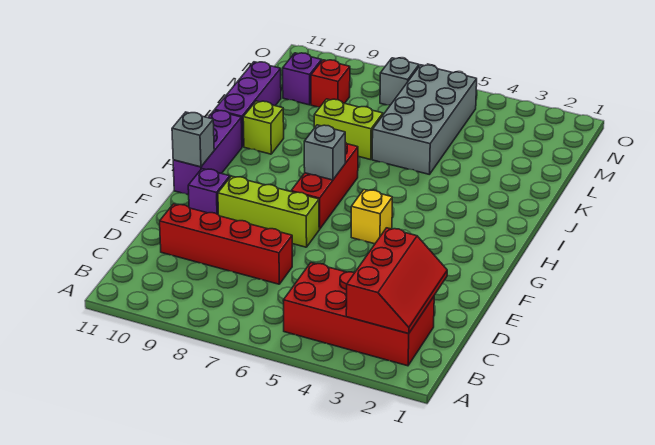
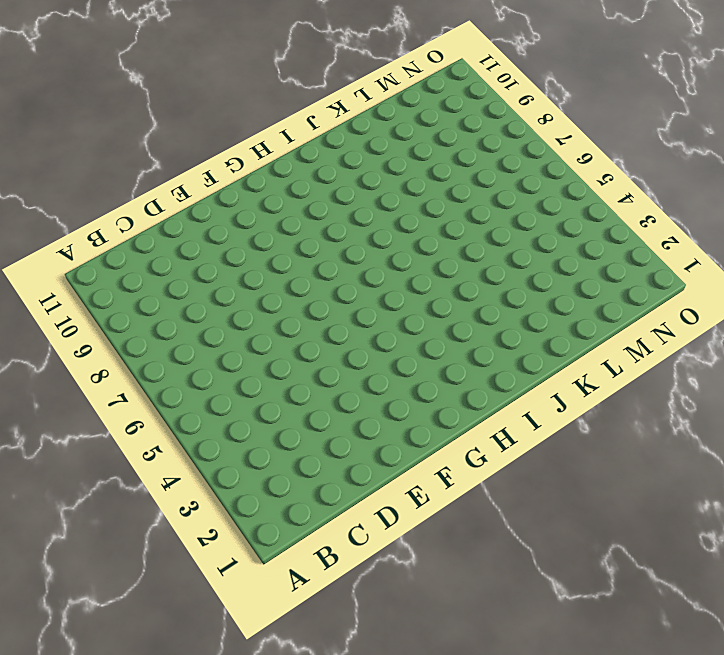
none -> red brick B2:C5 level 1
none -> red brick D7:D10 level 1
none -> lime brick F7:F9 level 1

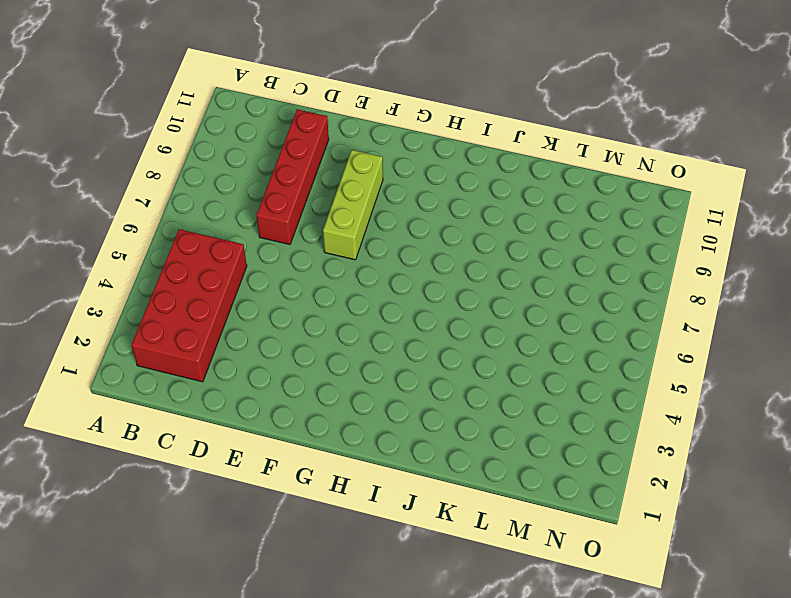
none -> purple brick F10 level 1
none -> yellow brick G5 level 1
none -> red brick G7:I7 level 1

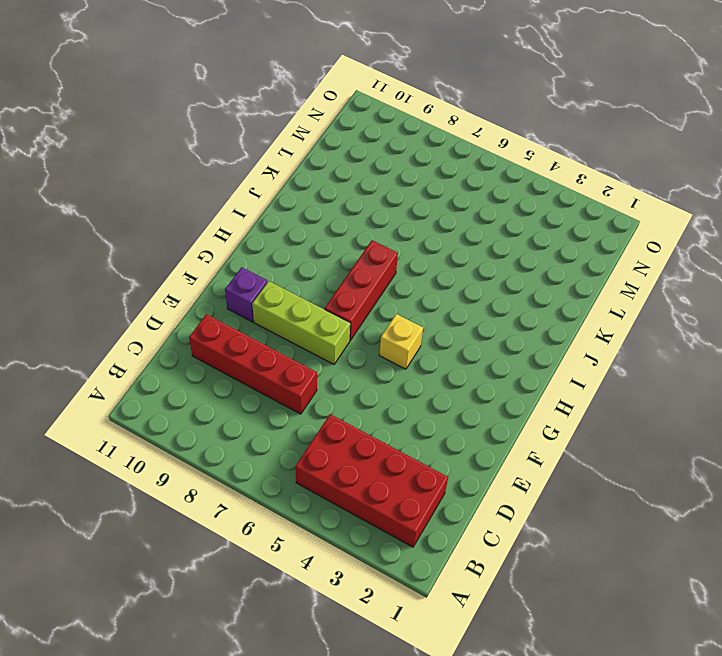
none -> purple brick G11:I11 level 1
none -> lime brick J10 level 1
none -> purple brick J11:L11 level 1

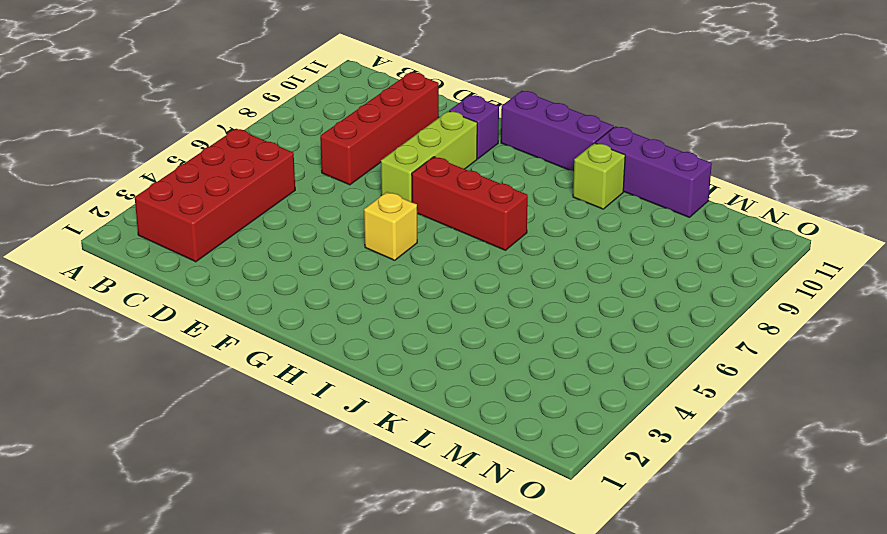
none -> grey brick K5:N6 level 1
none -> lime brick K7:K8 level 1
none -> red brick M9 level 1

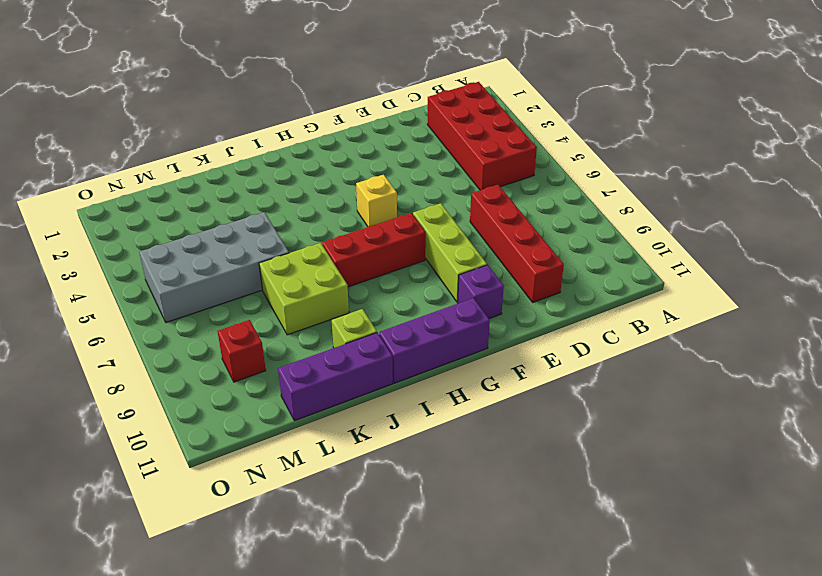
lime brick J7:K8 level 1 -> lime brick K7:K8 level 1
none -> purple brick M10 level 1
none -> grey brick N7 level 1
none -> red slope B2:D3 level 2 top 3

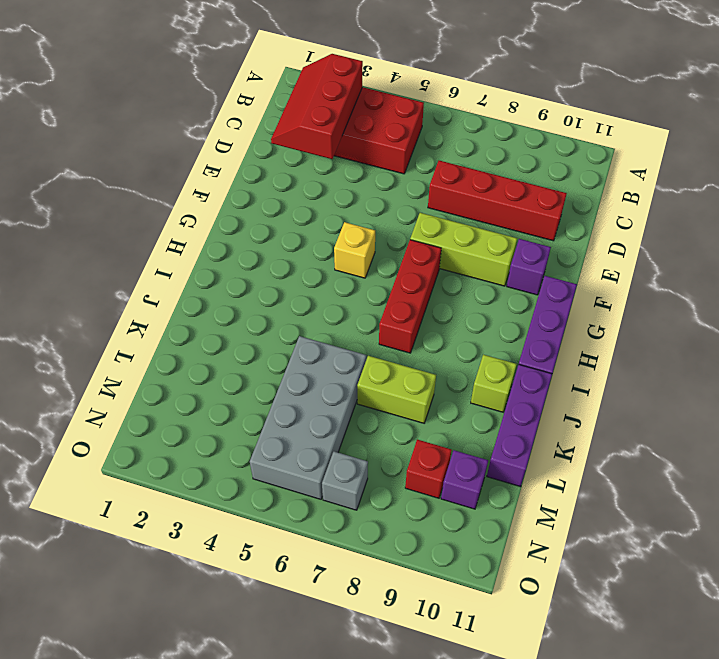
none -> grey brick G11 level 2
none -> grey brick H7 level 2

